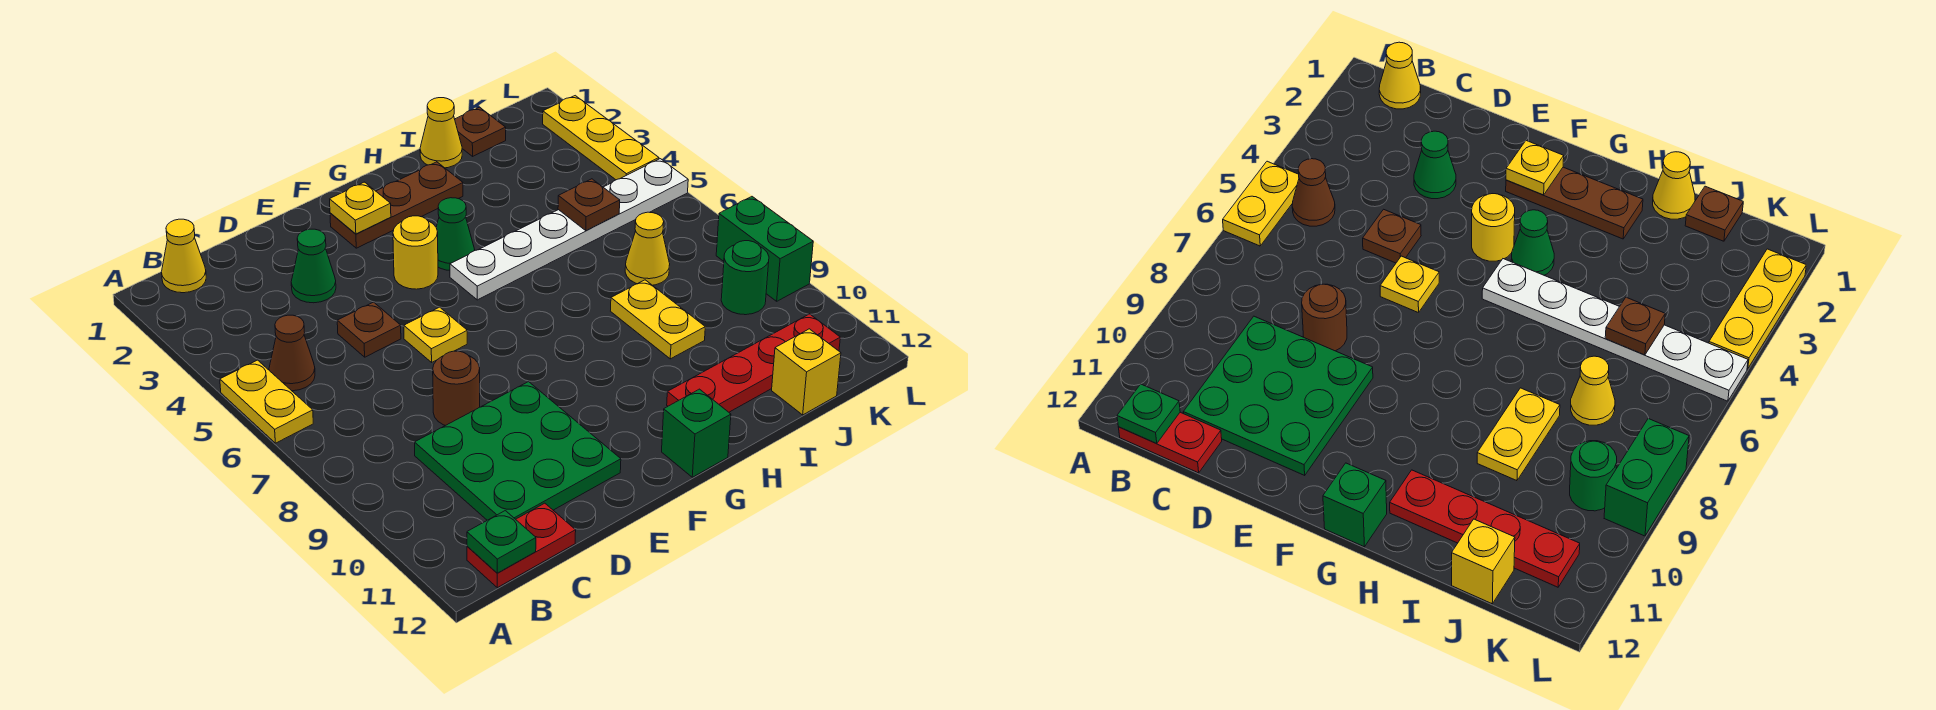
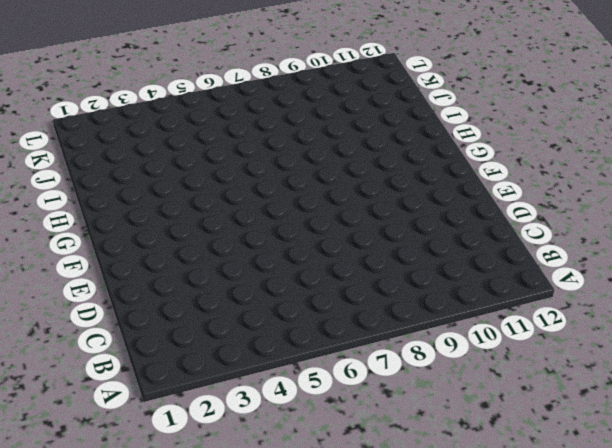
none -> yellow plate A5:A6 level 1
none -> yellow cone B1 level 1
none -> brown cone B5 level 1

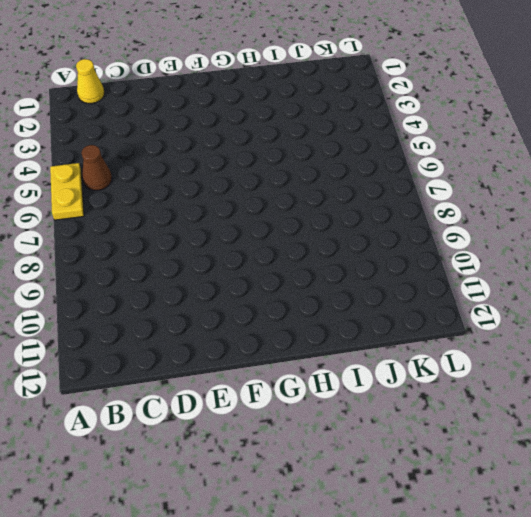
none -> red plate B12:C12 level 1
none -> green plate C9:E11 level 1
none -> green cone D3 level 1

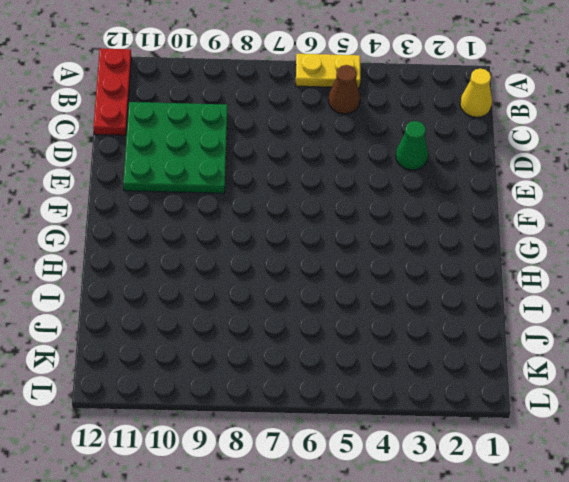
red plate A12:C12 level 1 -> red plate B12:C12 level 1
none -> brown plate D5 level 1
none -> brown round brick D8 level 1
none -> yellow plate E6 level 1

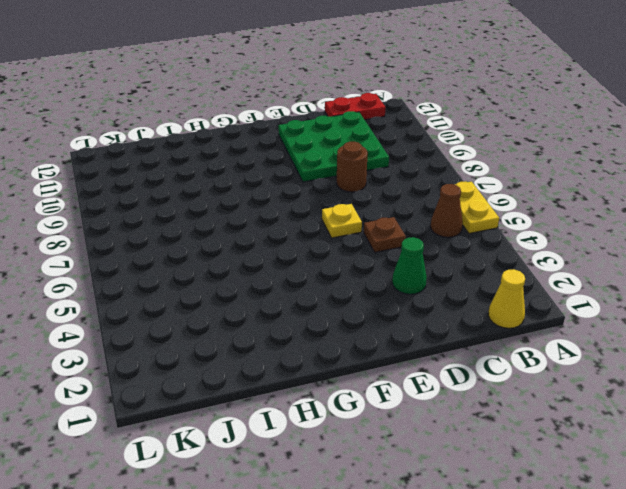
none -> brown plate F2:H2 level 1
none -> yellow round brick F4 level 1
none -> green cone G4 level 1

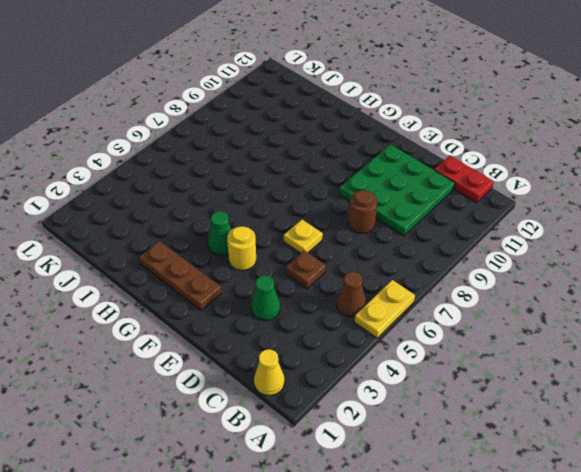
none -> white plate G5:L5 level 1
none -> green brick G12 level 1
none -> red plate H11:K11 level 1

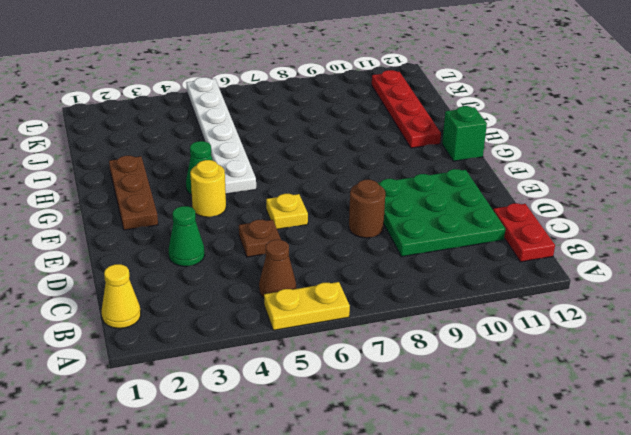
none -> yellow cone I1 level 1
none -> yellow plate I8:I9 level 1
none -> brown plate J1 level 1

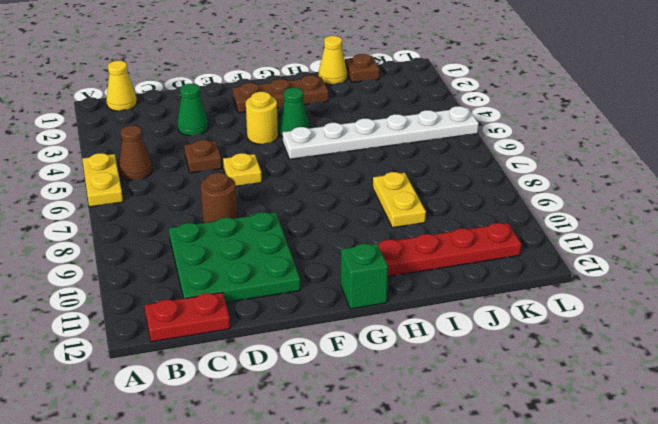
none -> yellow cone J7 level 1
none -> yellow brick J12 level 1
none -> green round brick K9 level 1

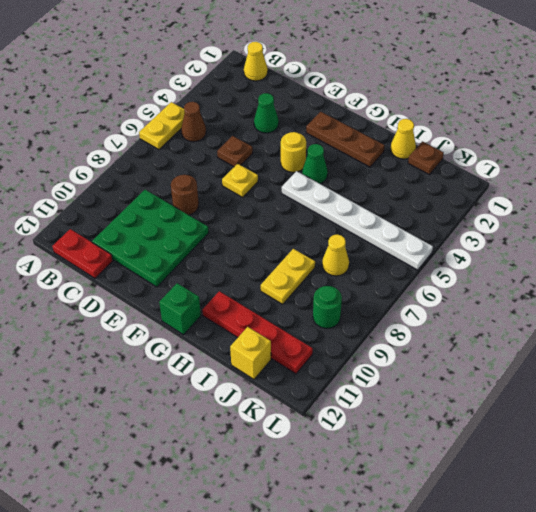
none -> yellow plate L2:L4 level 1
none -> green brick L8:L9 level 1
none -> green plate B12 level 2

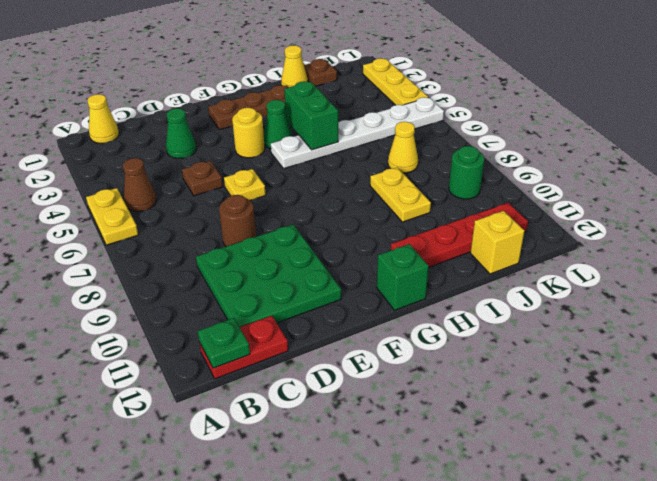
green brick H4:H5 level 2 -> green brick L8:L9 level 1
none -> yellow plate F2 level 2
none -> brown plate J5 level 2

